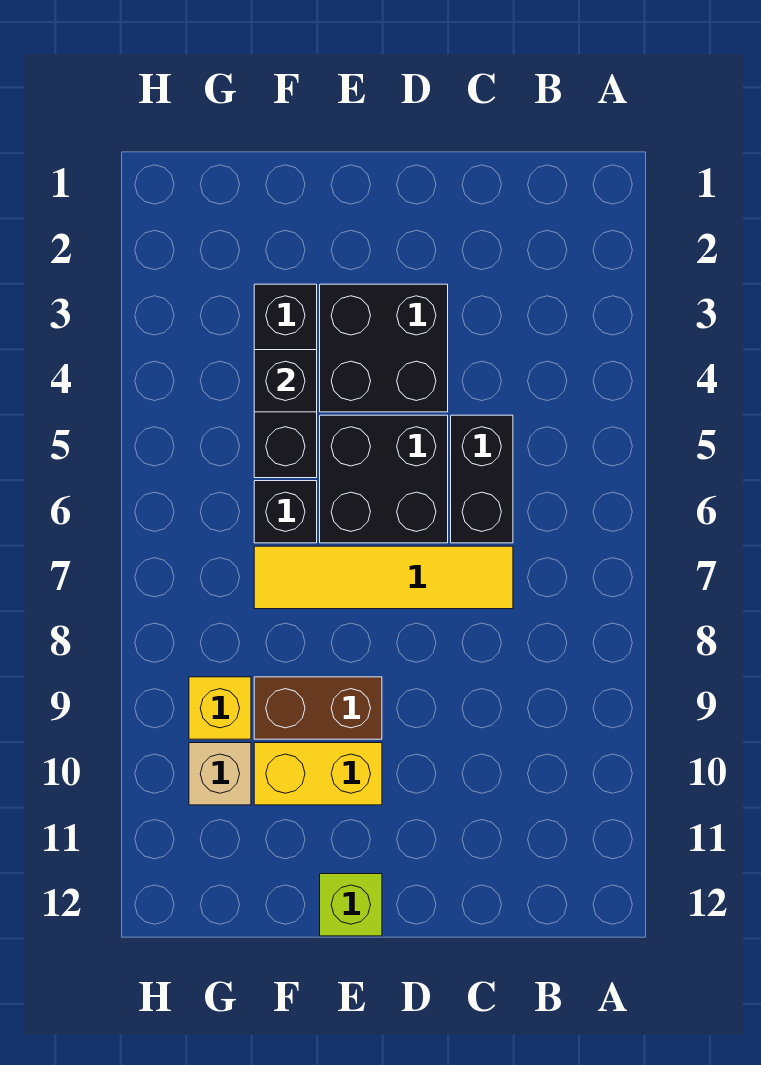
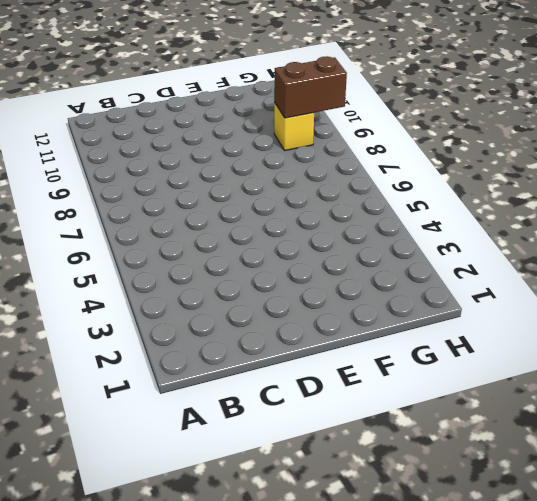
brown brick G9:H9 level 2 -> brown brick E9:F9 level 1
none -> black brick C5:C6 level 1
none -> yellow tile C7:F7 level 1
none -> black brick D3:E4 level 1

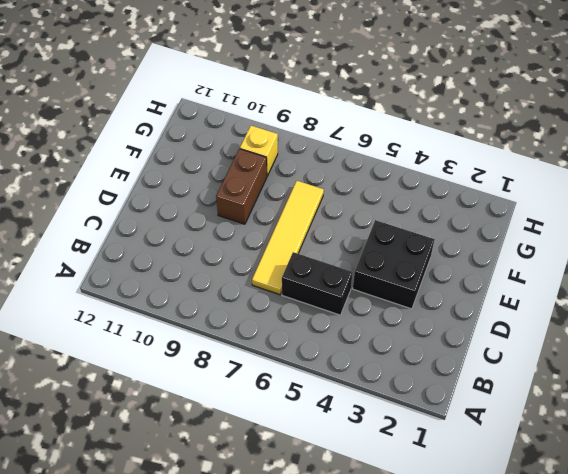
none -> black brick D5:E6 level 1
none -> yellow brick E10:F10 level 1
none -> lime brick E12 level 1

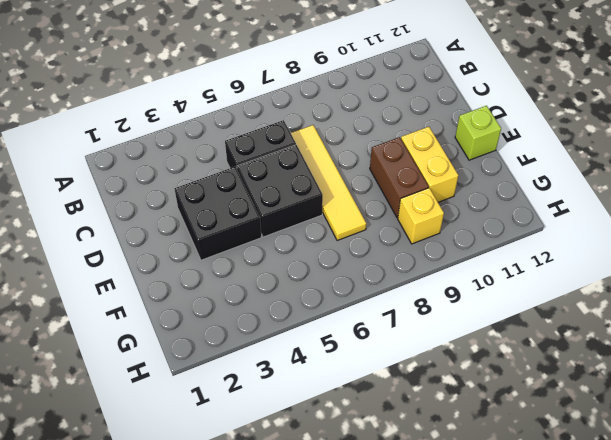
none -> black brick F3:F5 level 1
none -> black brick F6 level 1
none -> tan brick G10 level 1

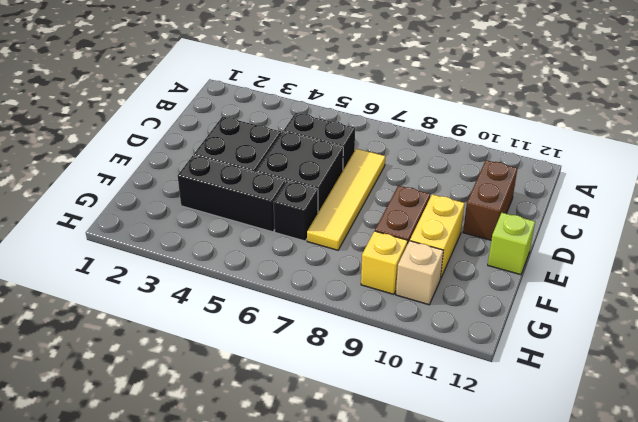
brown brick C11:D11 level 1 -> none
none -> black brick F4 level 2

